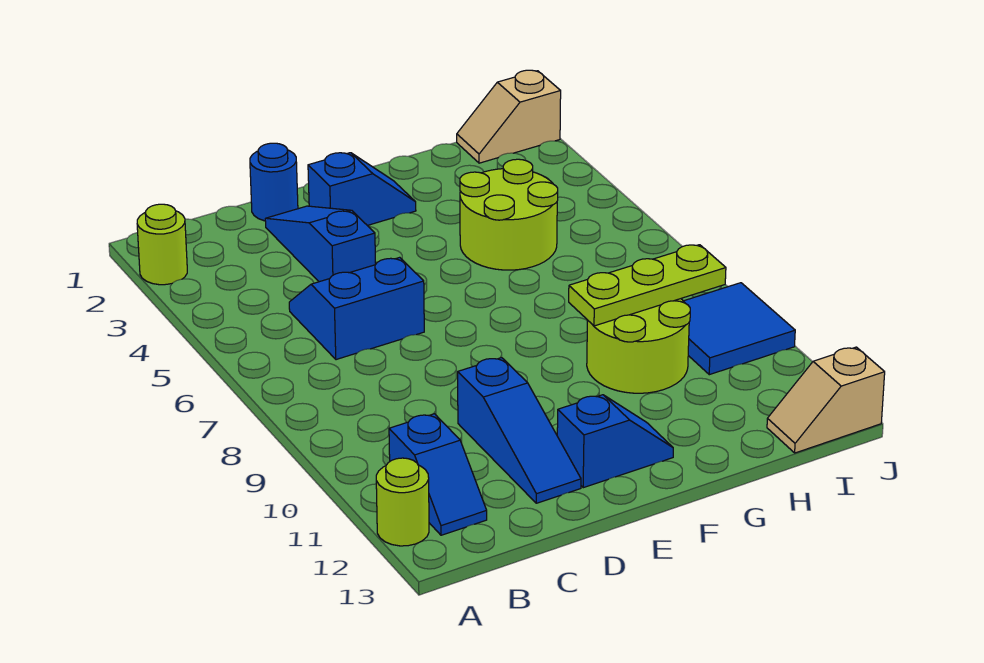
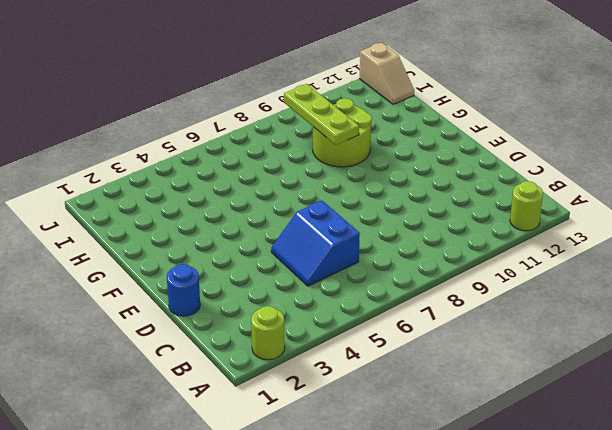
none -> blue slope B11:B12 level 1 top 11
none -> blue slope D2:D4 level 1 top 4
none -> blue slope D10:D12 level 1 top 10

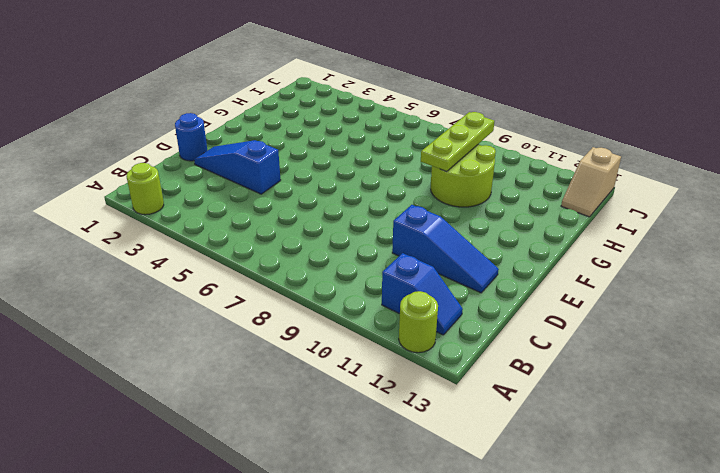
none -> blue slope C5:D6 level 1 top 6
none -> blue slope E2:F2 level 1 top E
none -> blue slope E12:F12 level 1 top E

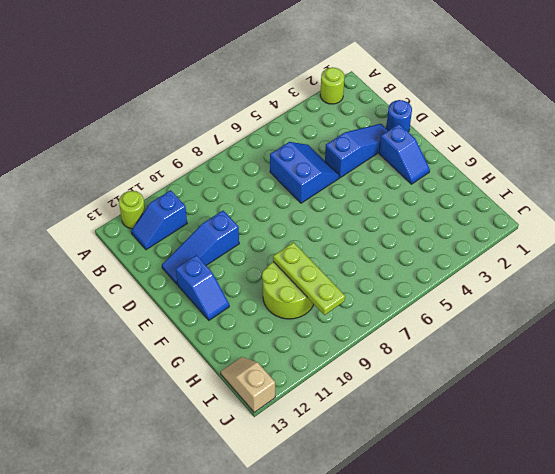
none -> lime round brick G4:H5 level 1
none -> tan slope I1:J1 level 1 top J
none -> blue tile I9:J10 level 1

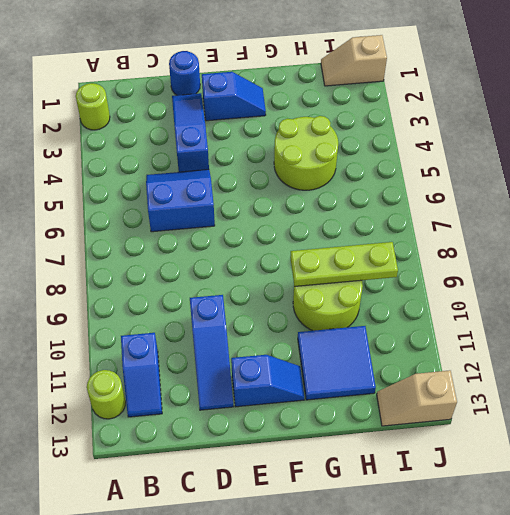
blue tile G11:H12 level 1 -> blue tile I9:J10 level 1

